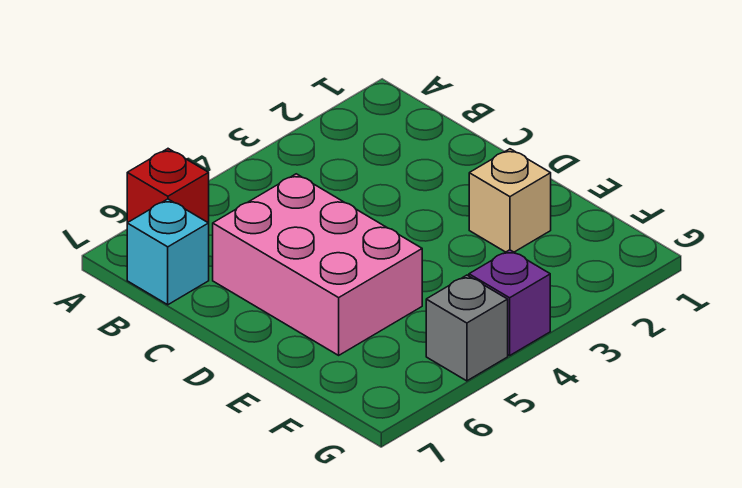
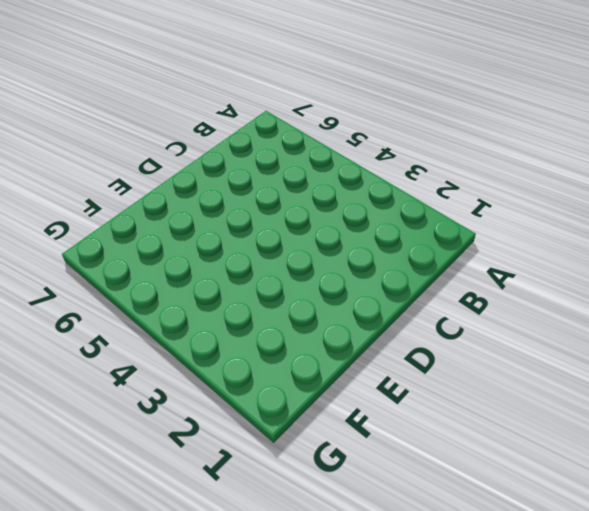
none -> red brick A6 level 1
none -> cyan brick B7 level 1

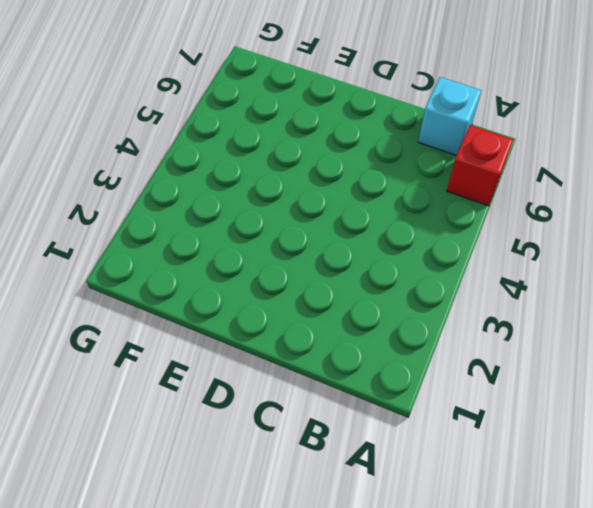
none -> pink brick C5:E6 level 1
none -> tan brick E2 level 1

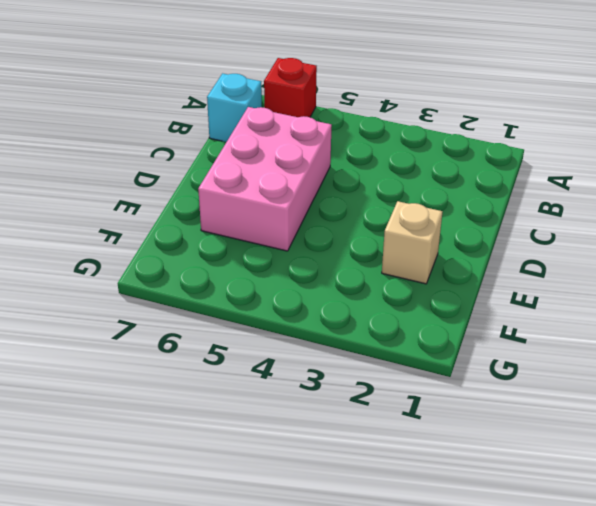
none -> purple brick G4 level 1
none -> grey brick G5 level 1

